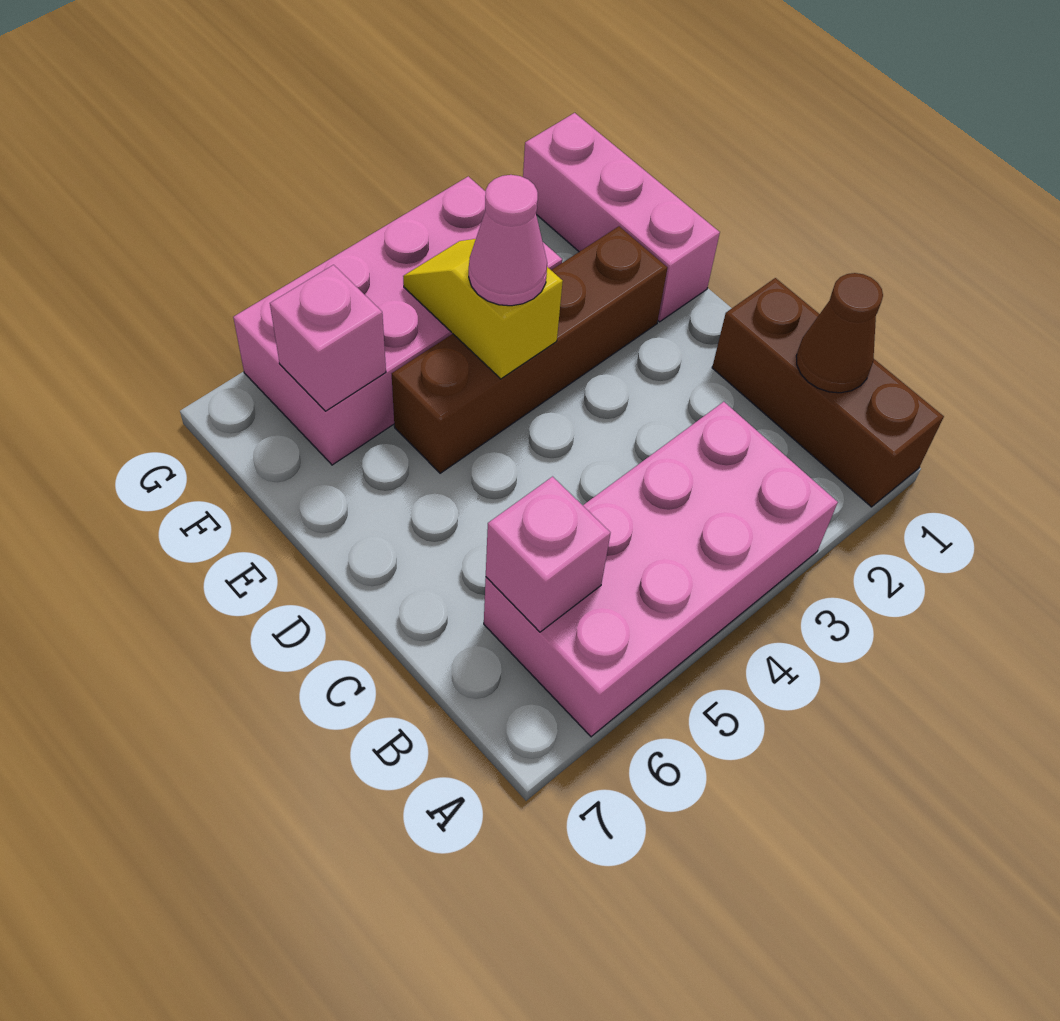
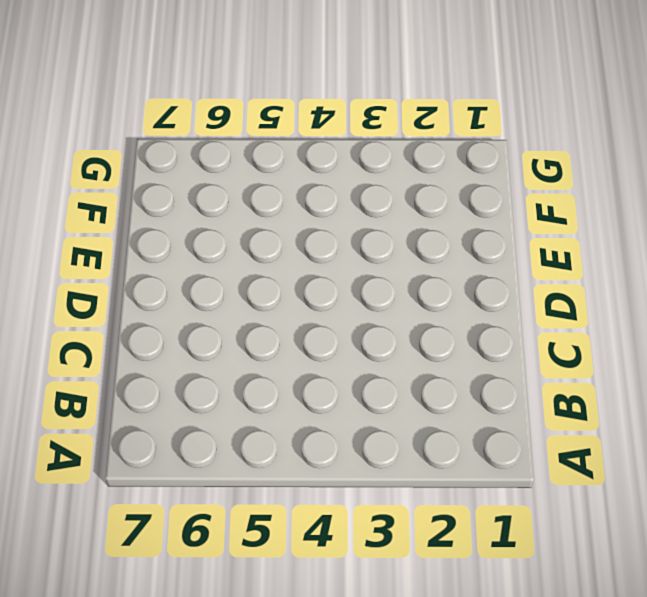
none -> brown brick A1:C1 level 1
none -> pink brick A3:B6 level 1

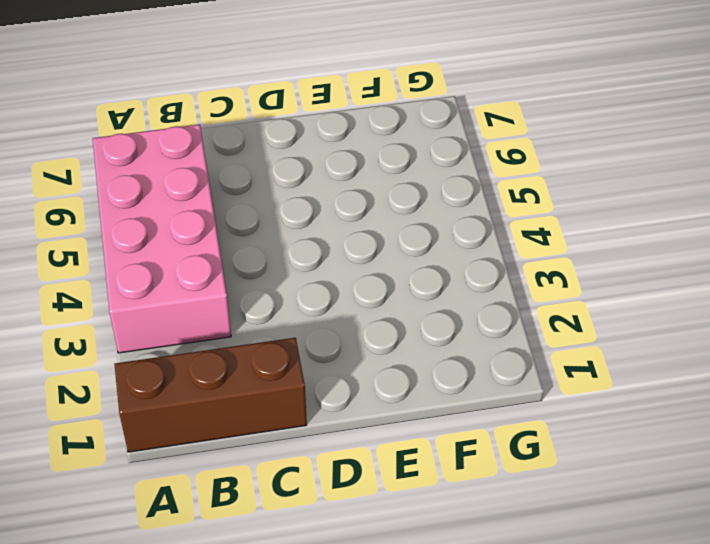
none -> pink brick E1:G1 level 1
none -> brown brick E2:E5 level 1

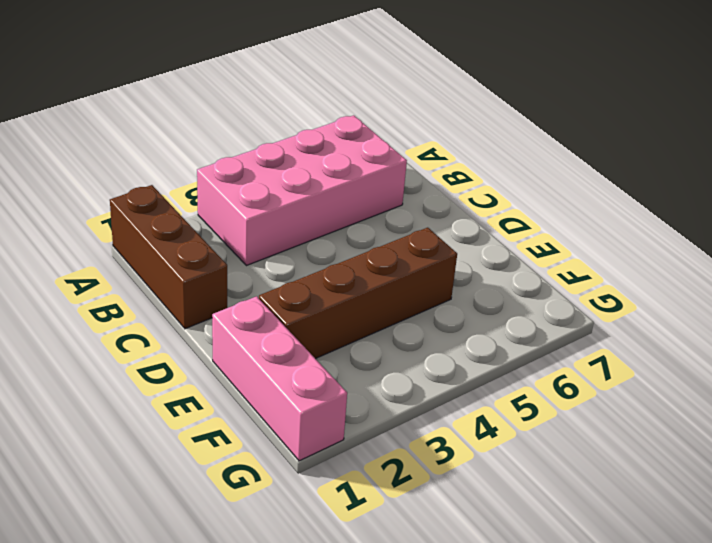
none -> pink brick F3:G6 level 1
none -> brown cone B1 level 2

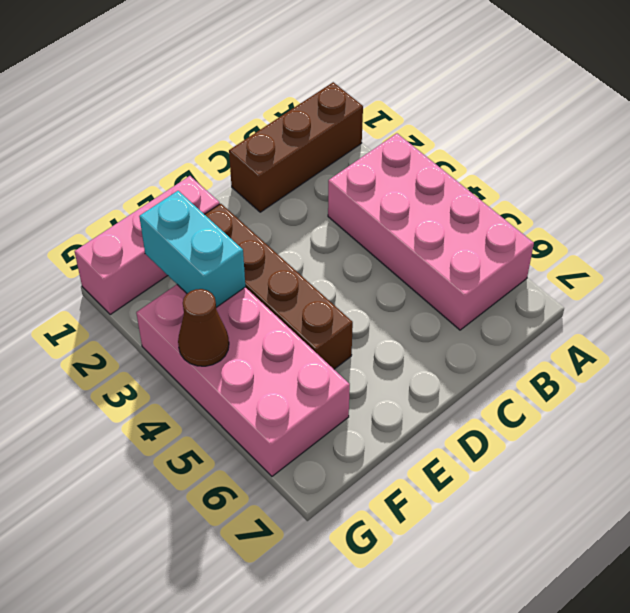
cyan brick F2:F3 level 2 -> none
brown cone G4 level 2 -> brown cone B1 level 2
none -> pink brick B6 level 2
none -> yellow slope E4:F4 level 2 top E

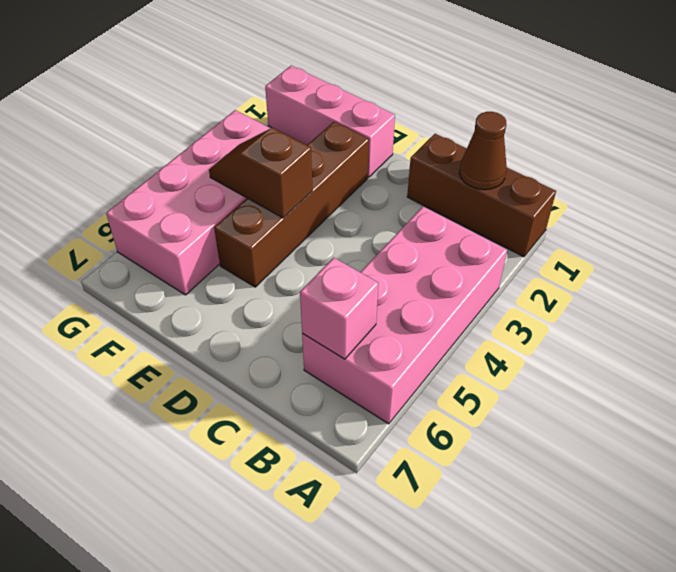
brown slope E4:F4 level 2 top E -> yellow slope E4:F4 level 2 top E
none -> pink brick F6 level 2
none -> pink cone E4 level 3

